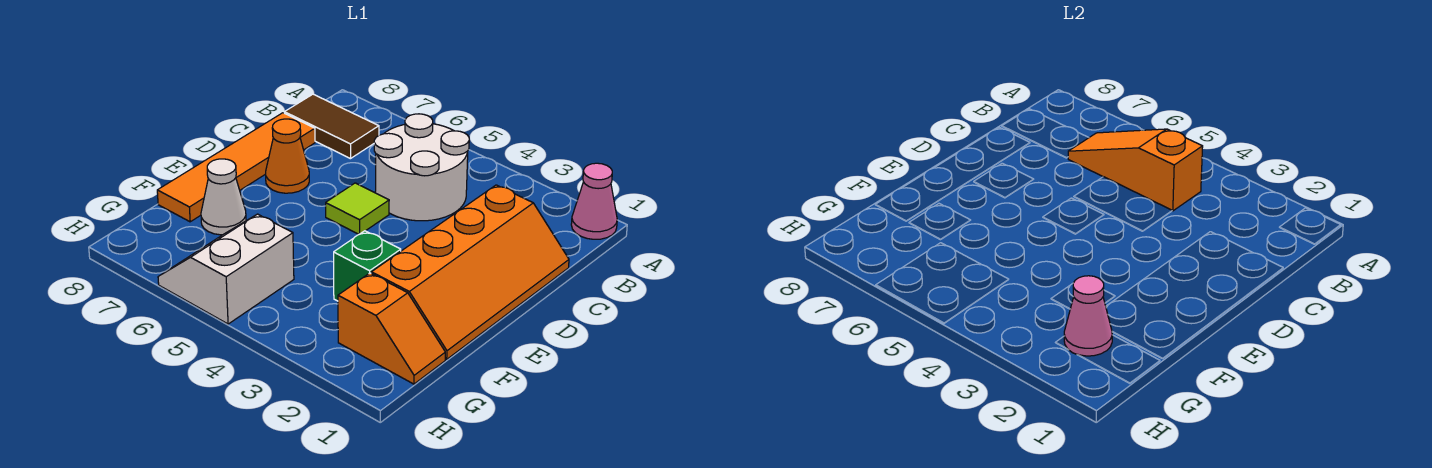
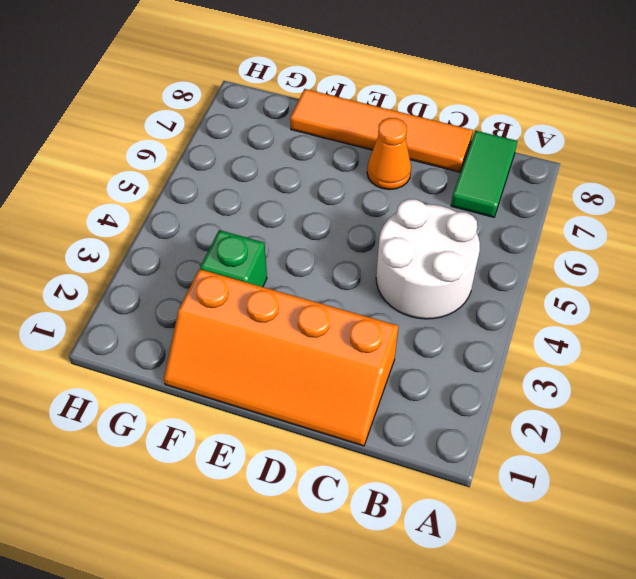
green tile B7:B8 level 1 -> brown tile B7:B8 level 1
none -> pink cone A1 level 1
none -> lime tile D5 level 1
none -> white cone F7 level 1

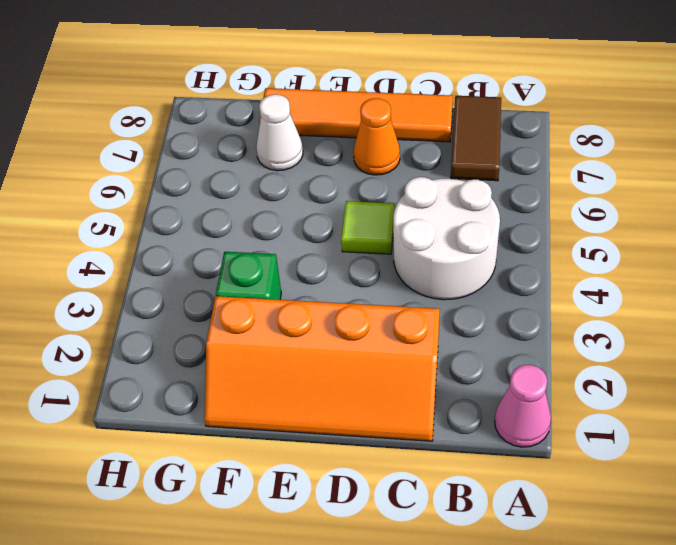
none -> orange slope G1:G2 level 1 top 2
none -> white slope G5:H6 level 1 top 5
none -> orange slope B4:B6 level 2 top 4

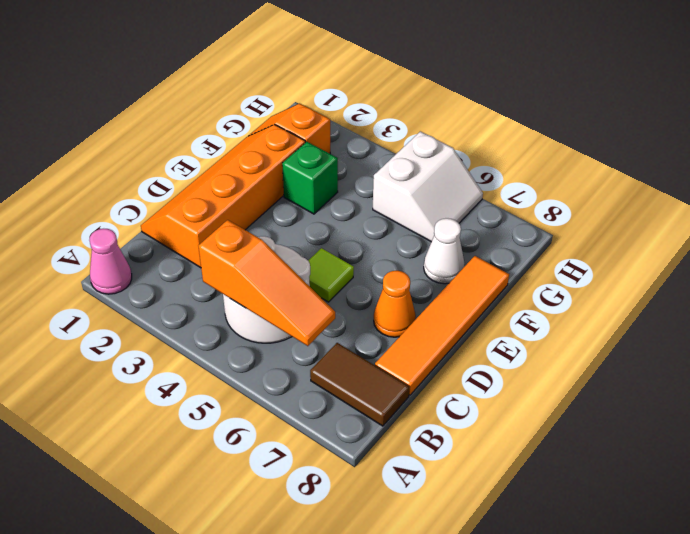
none -> pink cone G2 level 2

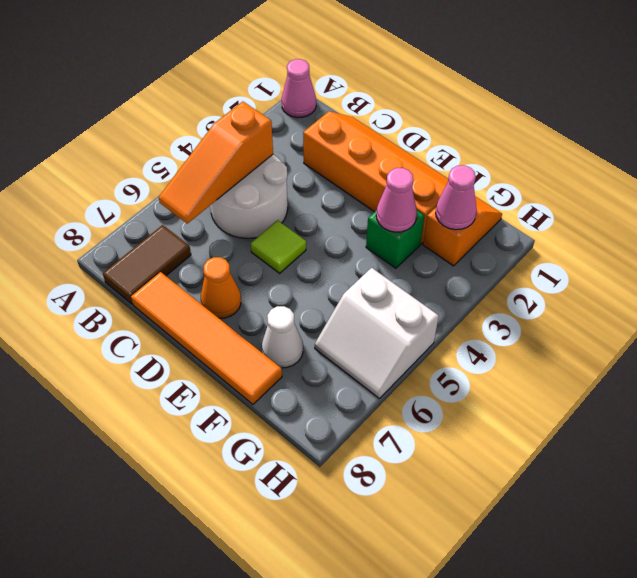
pink cone F3 level 2 -> none

